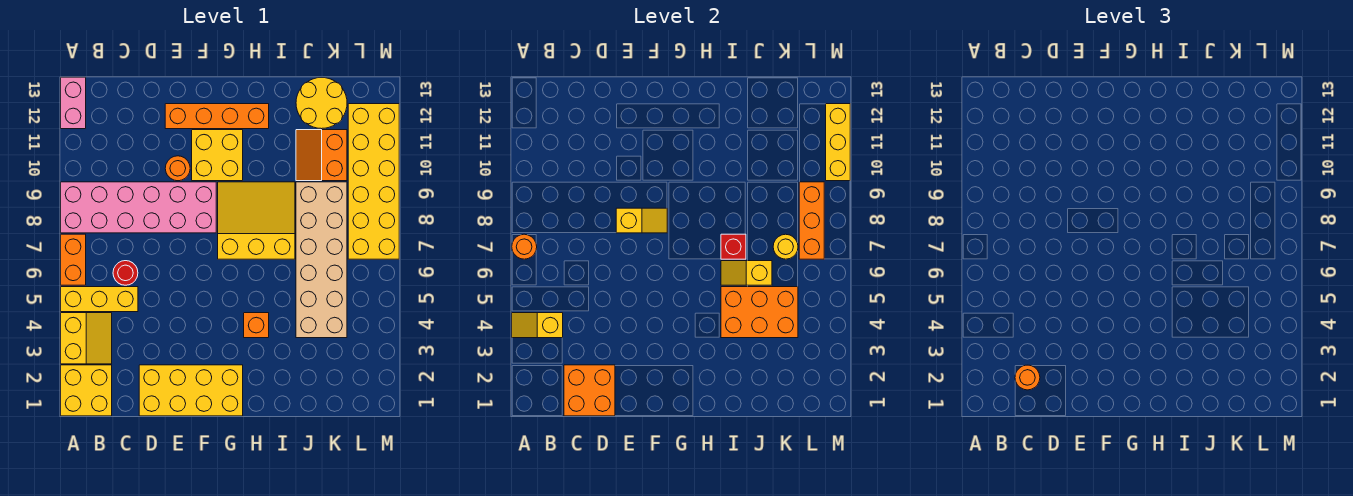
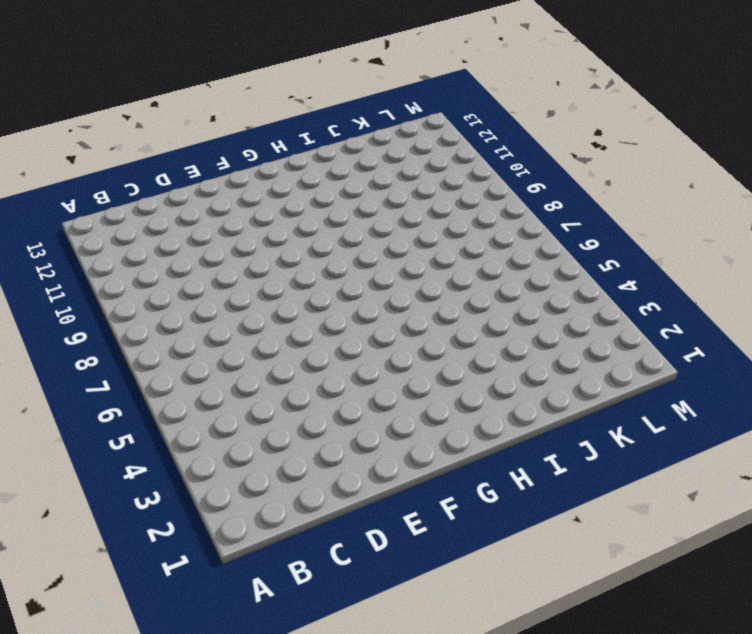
none -> yellow brick A1:B2 level 1
none -> yellow slope A3:B4 level 1 top A
none -> yellow brick A5:C5 level 1

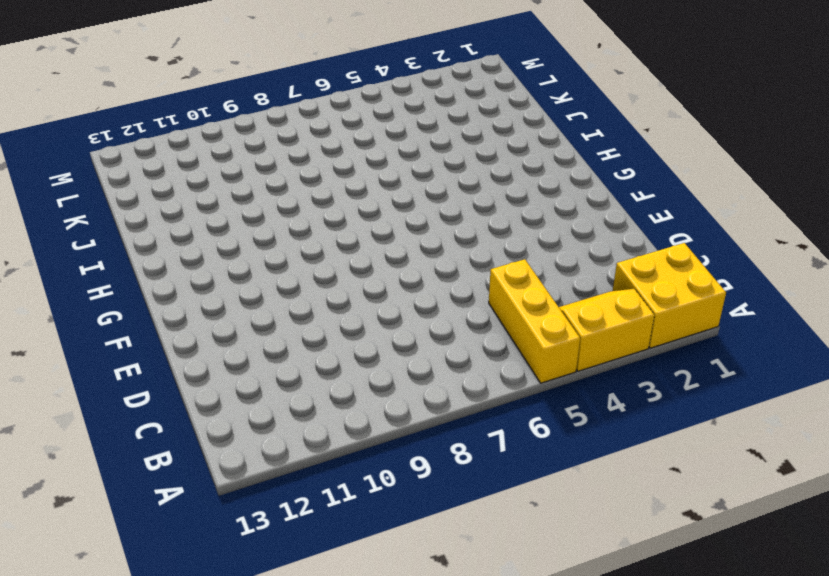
none -> orange brick A6:A7 level 1
none -> pink brick A8:F9 level 1
none -> pink brick A12:A13 level 1

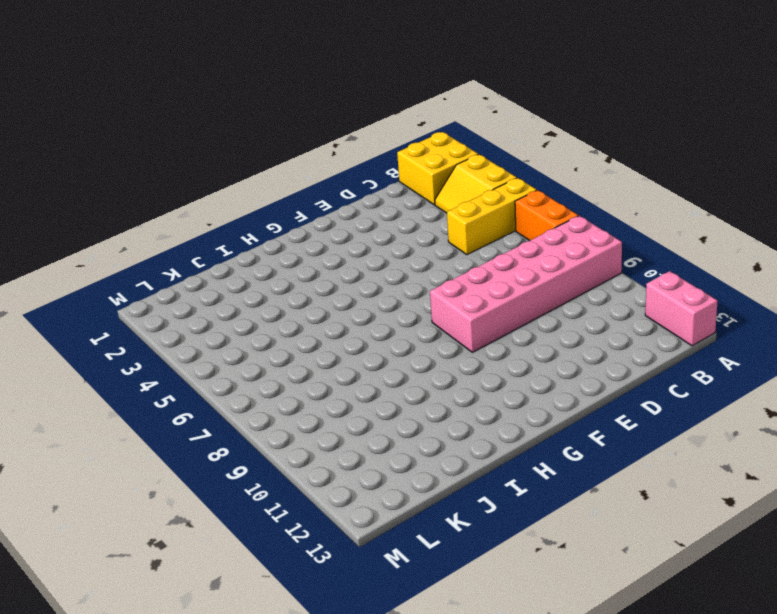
none -> red round brick C6 level 1
none -> yellow brick D1:G2 level 1
none -> orange round brick E10 level 1

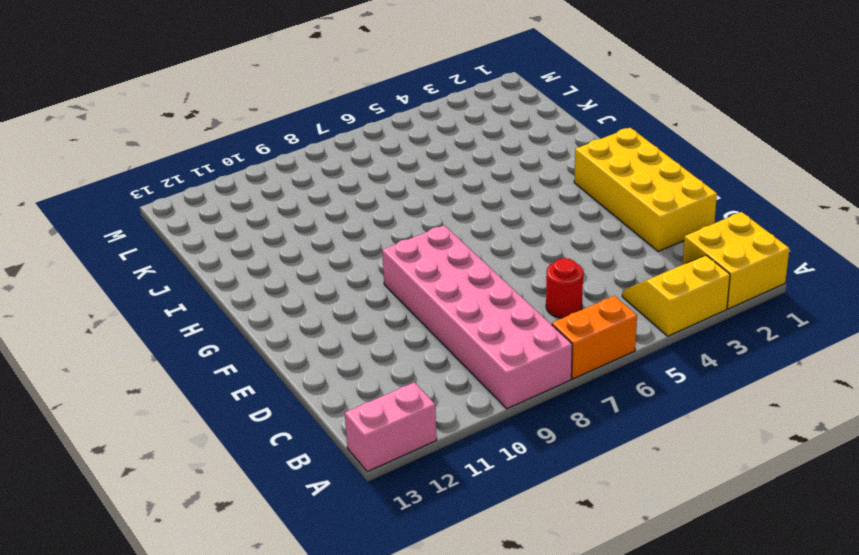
none -> yellow brick A5:C5 level 1
none -> orange round brick E10 level 1
none -> orange brick E12:H12 level 1

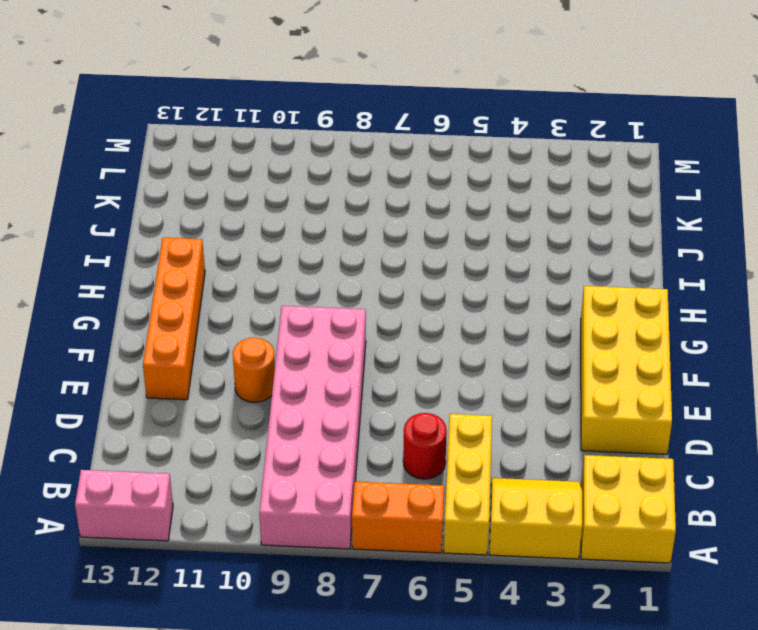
none -> yellow brick F10:G11 level 1
none -> yellow slope G7:I9 level 1 top 7
none -> orange brick H4 level 1

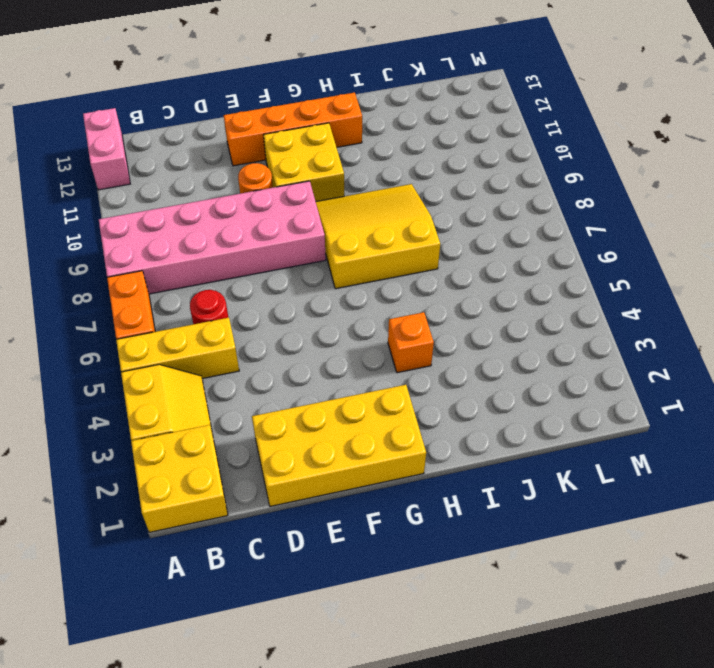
none -> tan brick J4:K9 level 1
none -> orange slope J10:K11 level 1 top K
none -> yellow round brick J12:K13 level 1

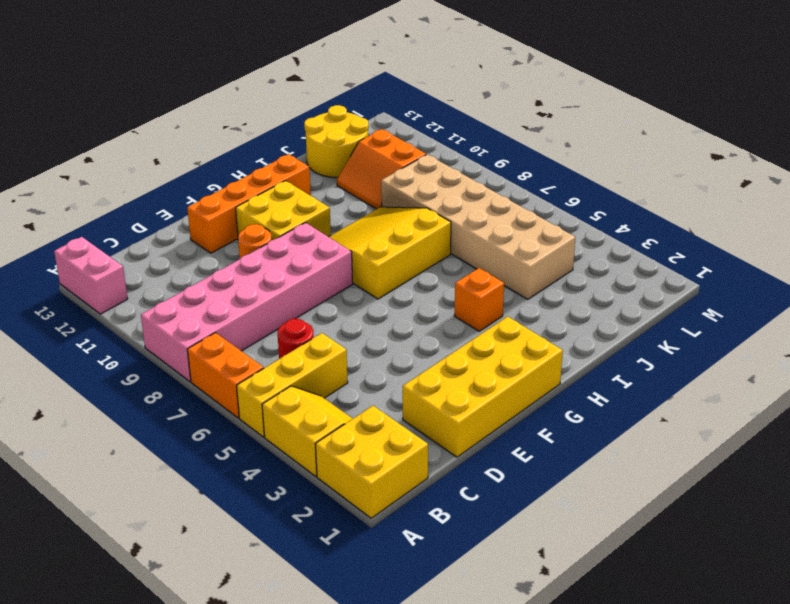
none -> yellow brick L7:M12 level 1
none -> yellow slope A4:B4 level 2 top B
none -> orange round brick A7 level 2

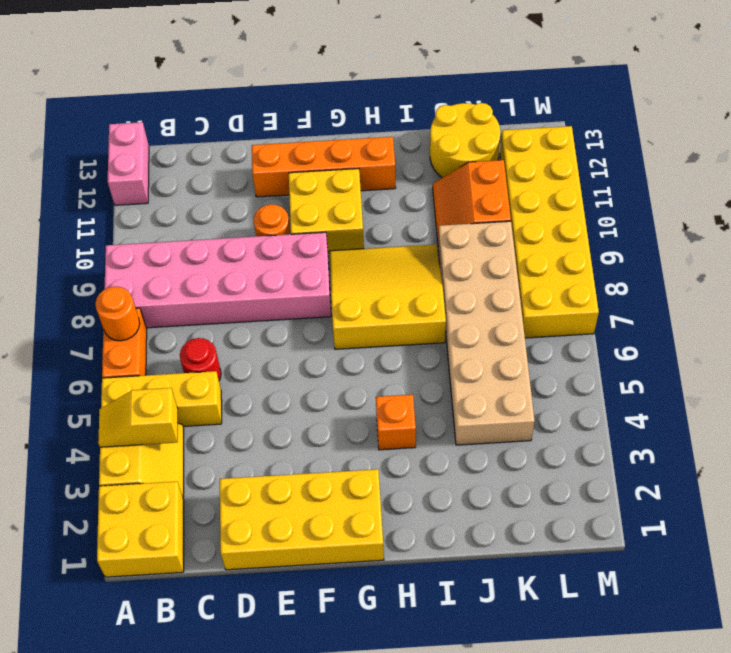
none -> orange brick C1:D2 level 2
none -> yellow slope E8:F8 level 2 top E
none -> orange brick I4:K5 level 2

